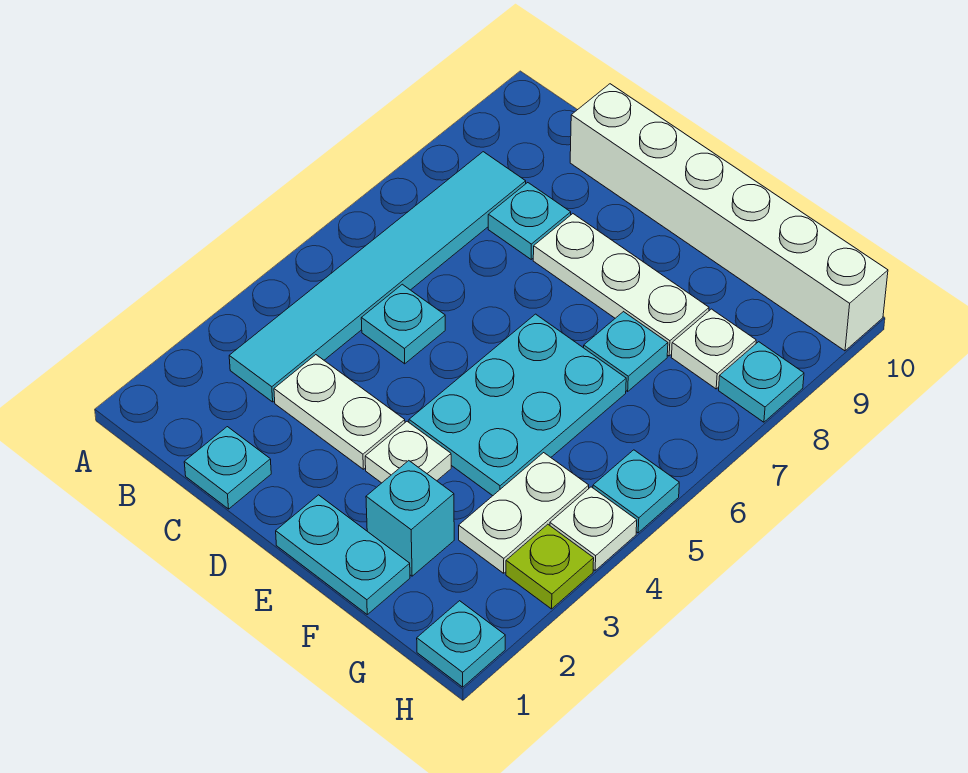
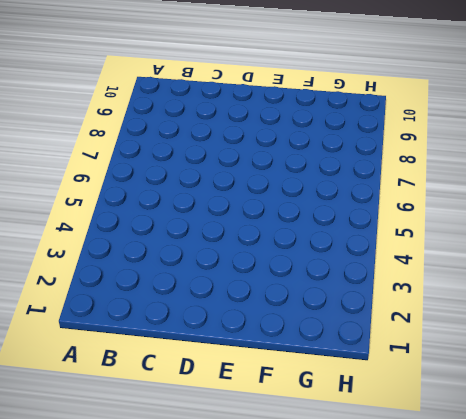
none -> cyan tile B3:B8 level 1
none -> cyan plate C1 level 1
none -> white plate C3:D3 level 1

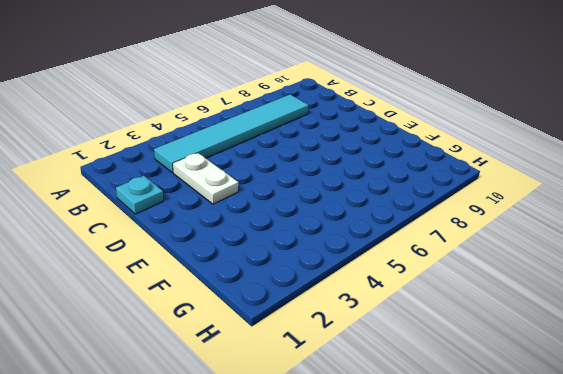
none -> cyan plate C5 level 1
none -> cyan plate C8 level 1
none -> white brick C10:H10 level 1

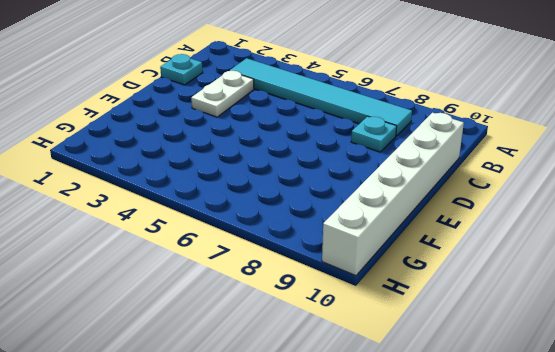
none -> cyan plate C5 level 1
none -> white plate D8:F8 level 1
none -> cyan plate E1:F1 level 1

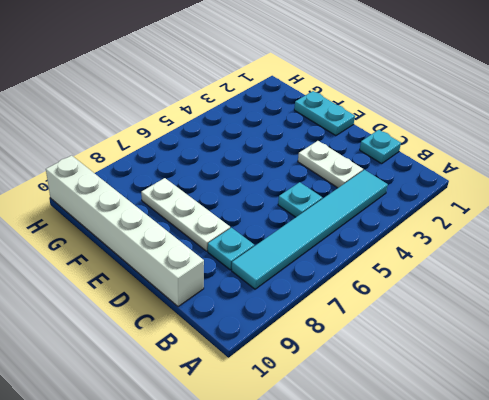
none -> white plate E3 level 1
none -> cyan plate E4:F6 level 1
none -> cyan brick F2 level 1

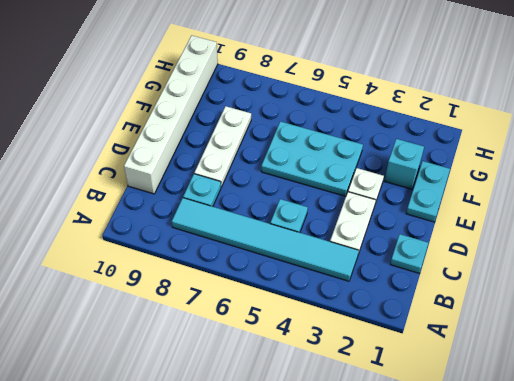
none -> cyan plate F7 level 1
none -> white plate G3:G4 level 1
none -> white plate G8 level 1

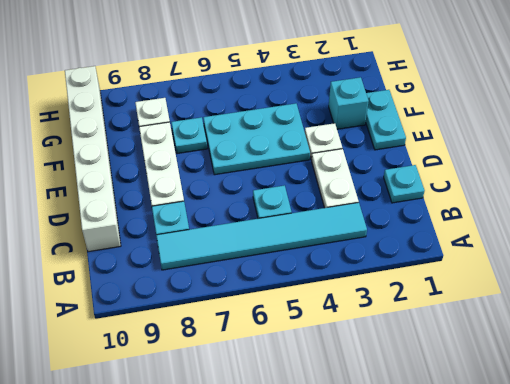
none -> white plate G3:G4 level 1
none -> cyan plate H1 level 1
none -> lime plate H3 level 1

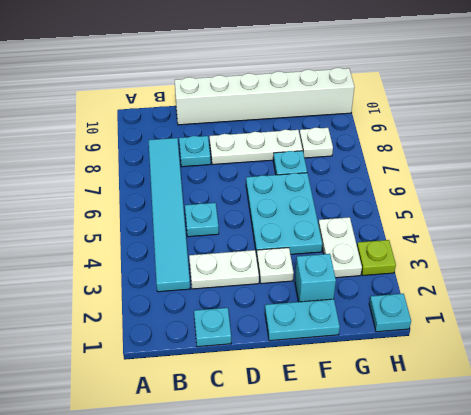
none -> white plate H4 level 1
none -> cyan plate H5 level 1
none -> cyan plate H8 level 1

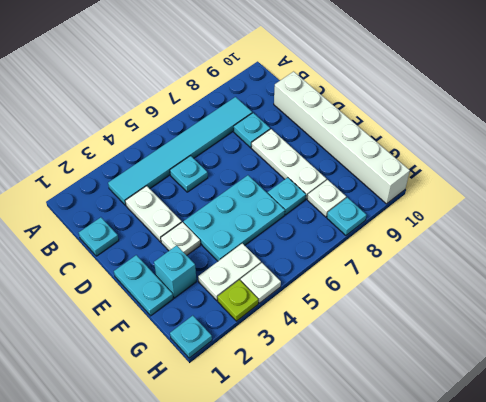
none -> cyan plate H5 level 1

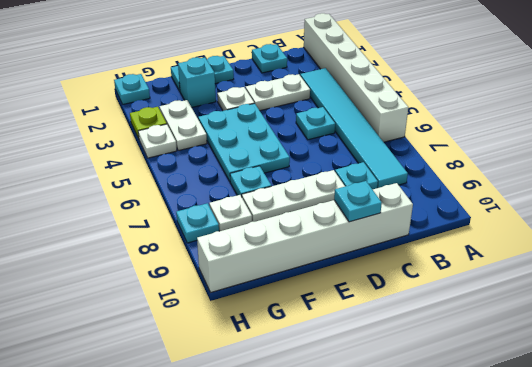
white brick A1:A6 level 1 -> none
cyan plate D10 level 2 -> cyan plate H5 level 1

